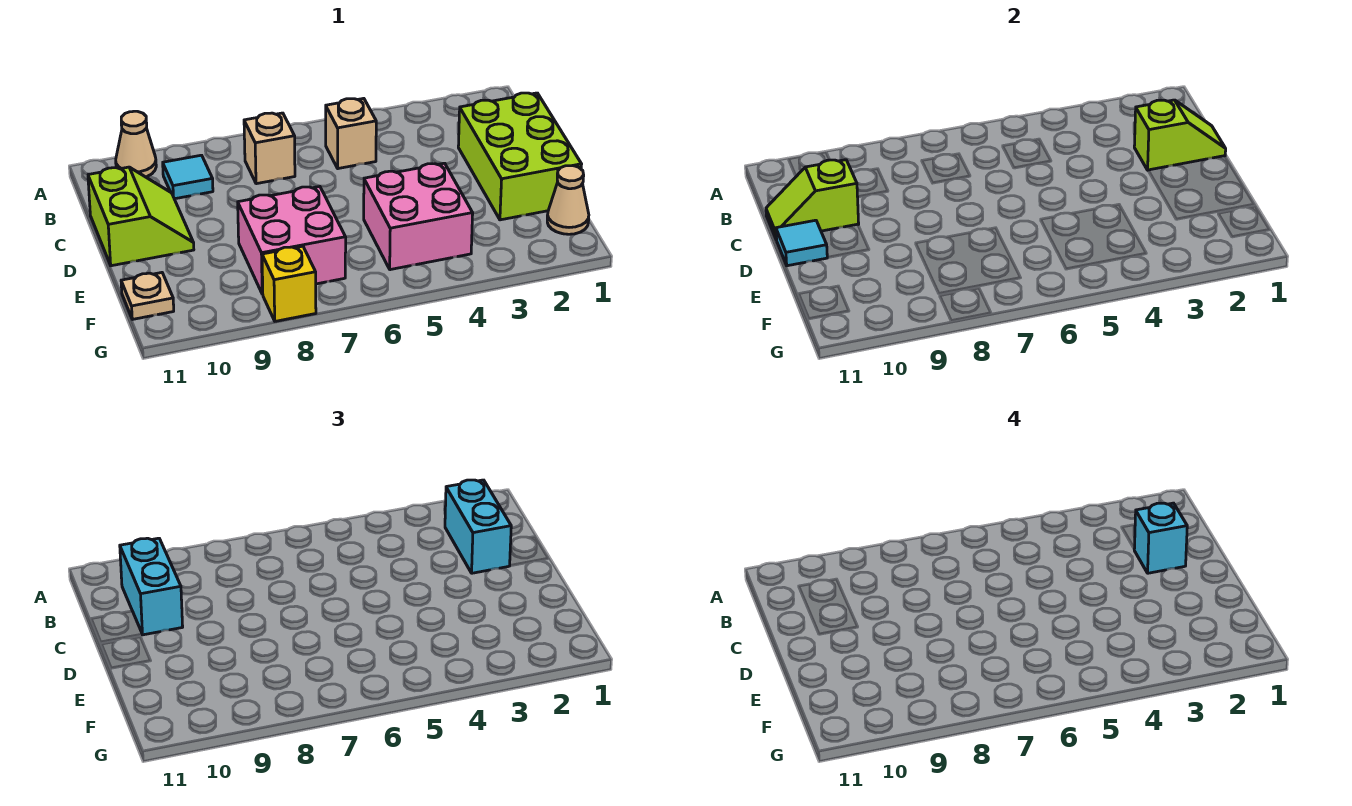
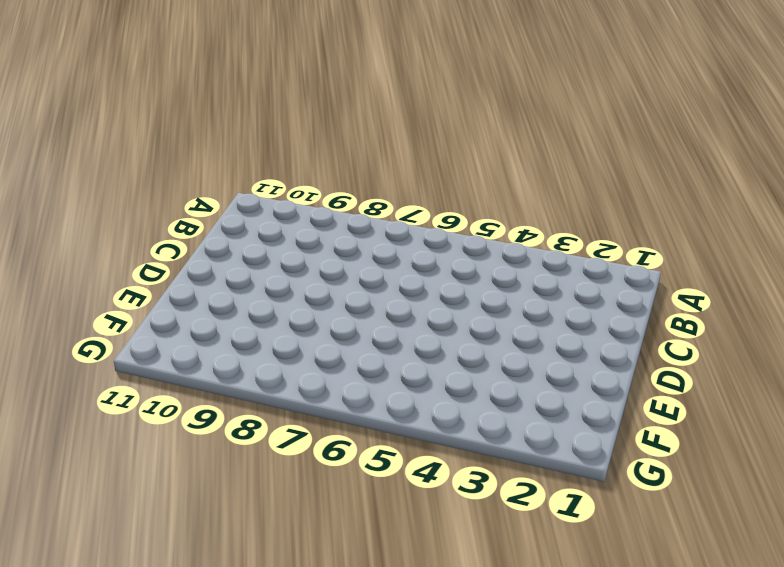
none -> tan cone A10 level 1
none -> tan brick B5 level 1
none -> tan brick B7 level 1

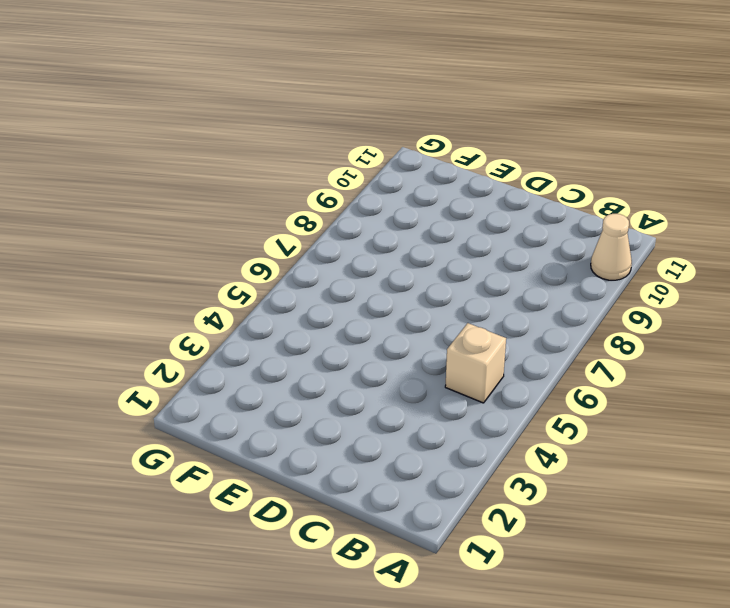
none -> tan brick B7 level 1
none -> cyan tile B9 level 1
none -> lime brick C1:E2 level 1

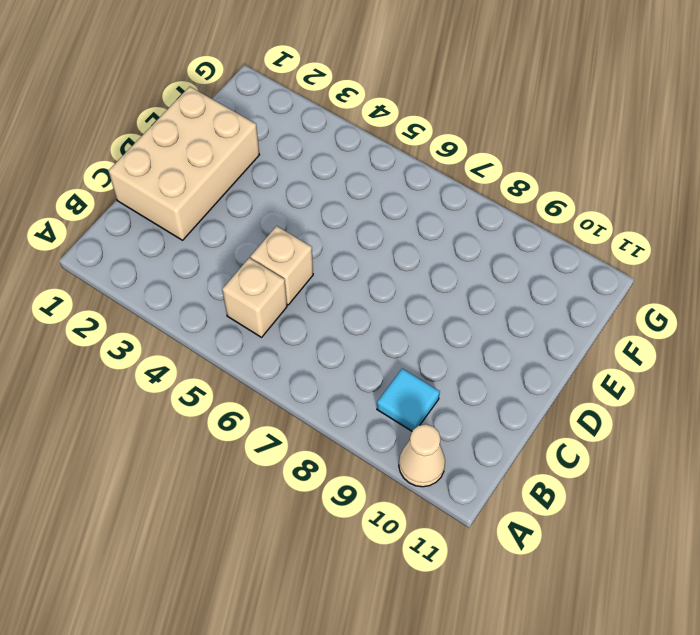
tan brick C1:E2 level 1 -> lime brick C1:E2 level 1
tan brick C5 level 1 -> tan brick B7 level 1
none -> lime slope C10:D11 level 1 top 11
none -> pink brick E4:F5 level 1
none -> pink brick E7:F8 level 1

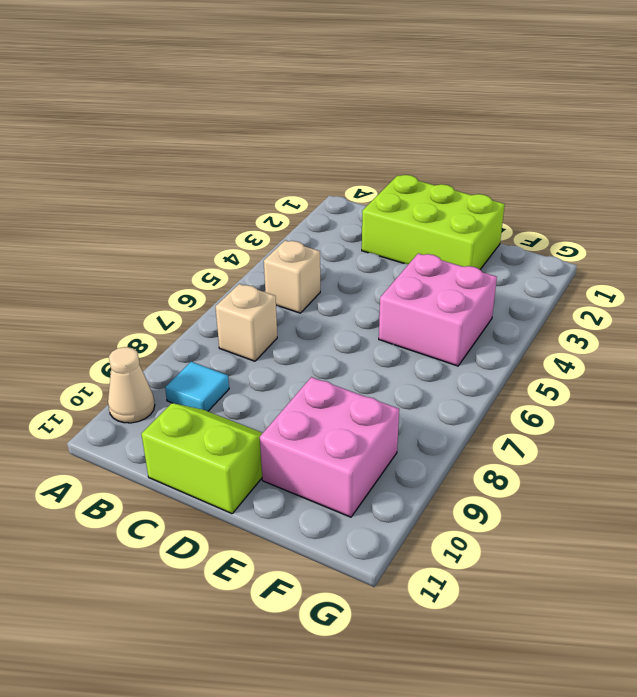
pink brick E9:F10 level 1 -> pink brick E7:F8 level 1
none -> tan cone F1 level 1
none -> tan plate F11 level 1
none -> yellow brick G8 level 1

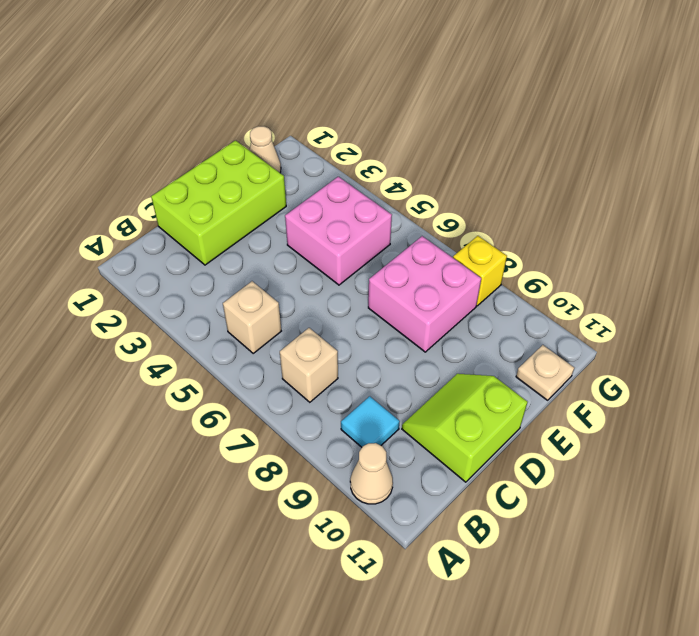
none -> lime slope C1:C2 level 2 top 2
none -> lime slope C10:C11 level 2 top 10
none -> cyan tile D11 level 2

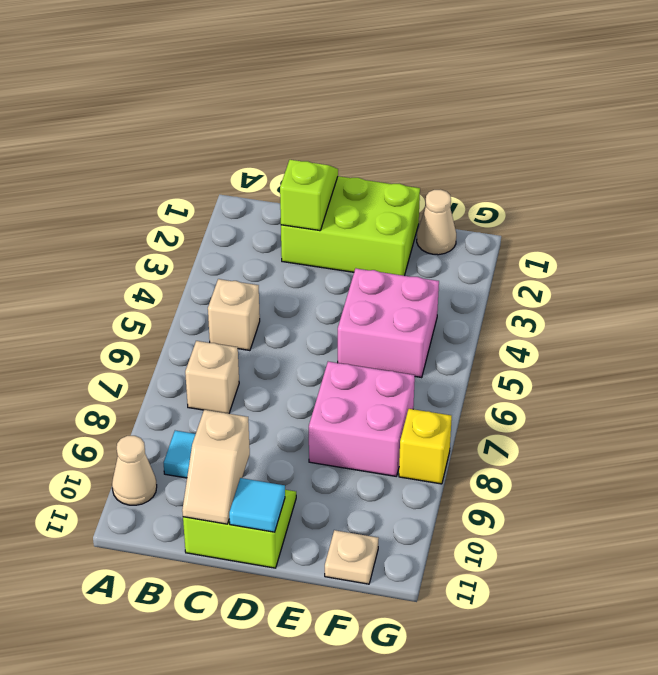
tan slope C10:C11 level 2 top 10 -> lime slope C10:C11 level 2 top 10
none -> cyan brick B2:C2 level 3
none -> cyan brick B10:C10 level 3
none -> cyan brick C2 level 4

